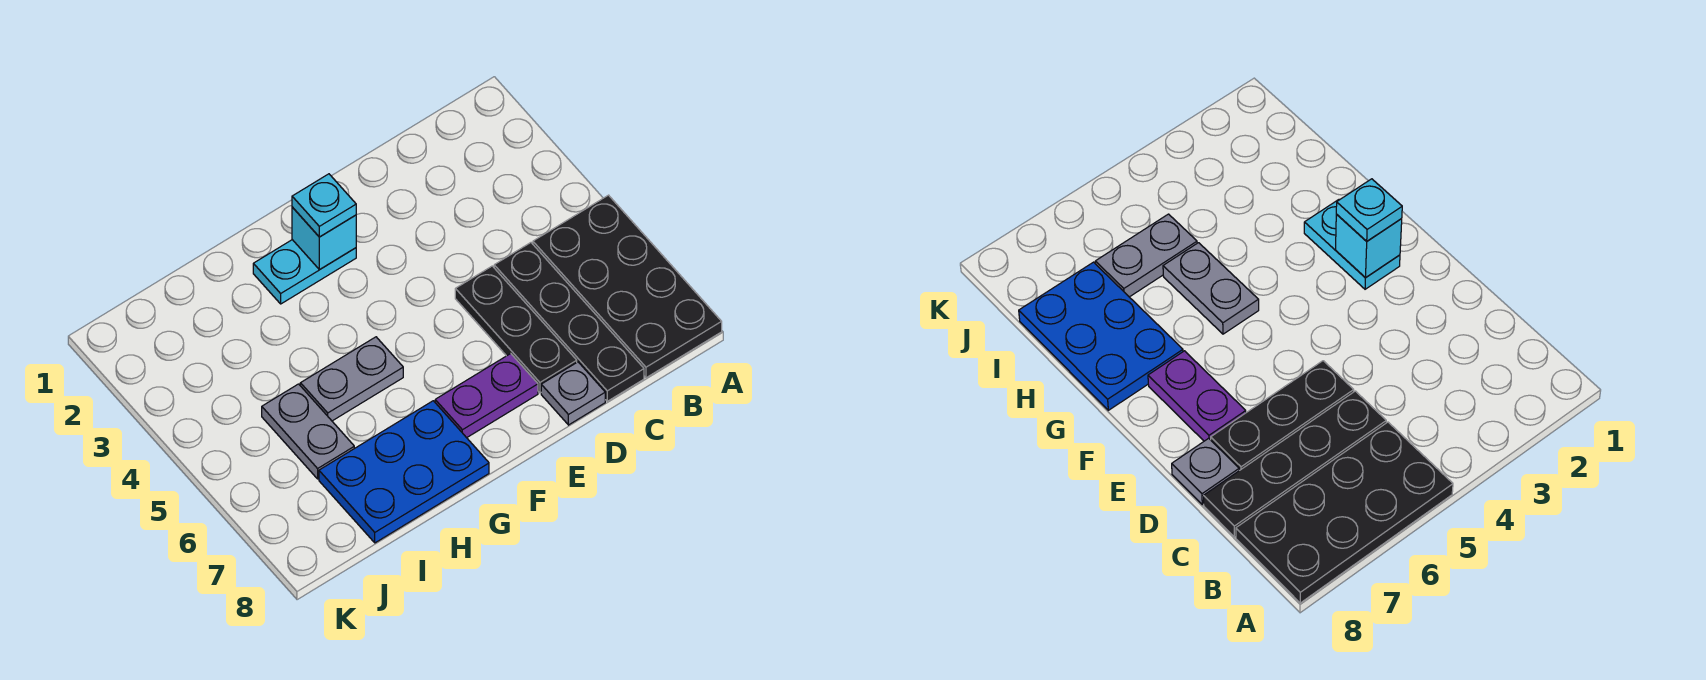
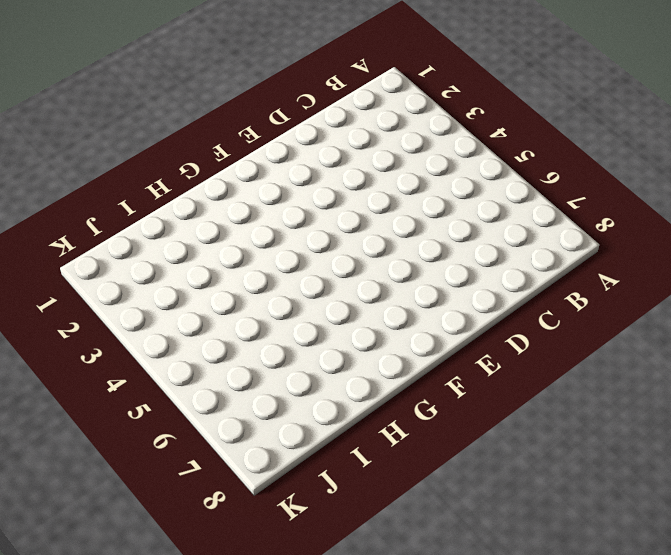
none -> black plate A5:B8 level 1
none -> black plate C5:C8 level 1

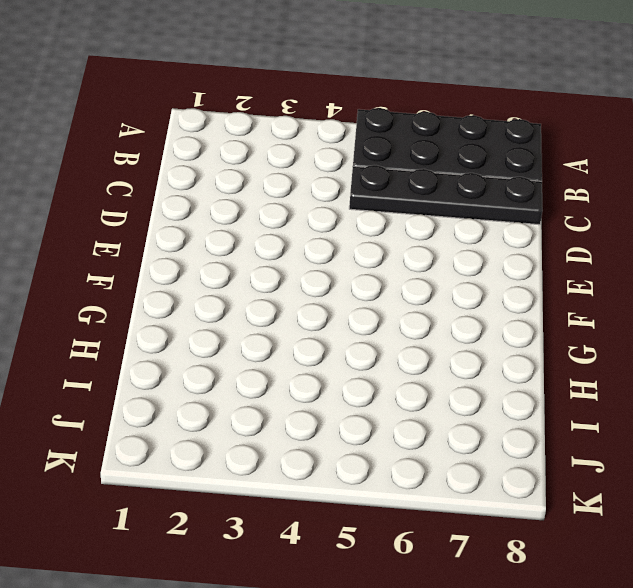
none -> black plate D5:D7 level 1
none -> grey plate D8 level 1

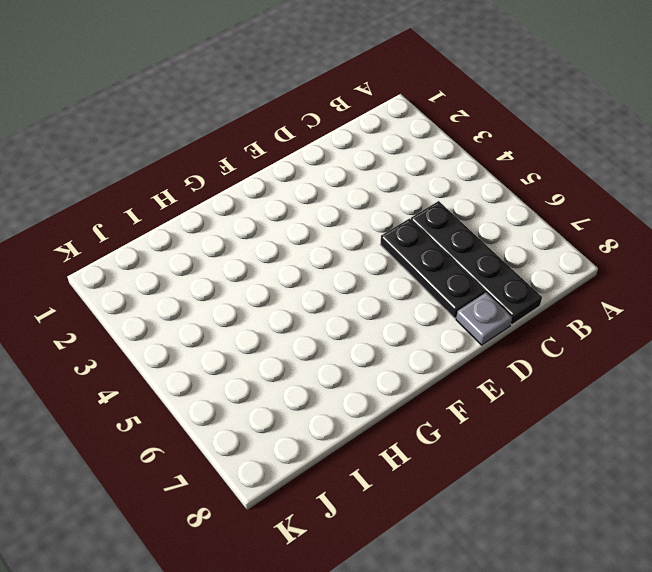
none -> black plate A5:B8 level 1
none -> purple plate E7:F7 level 1

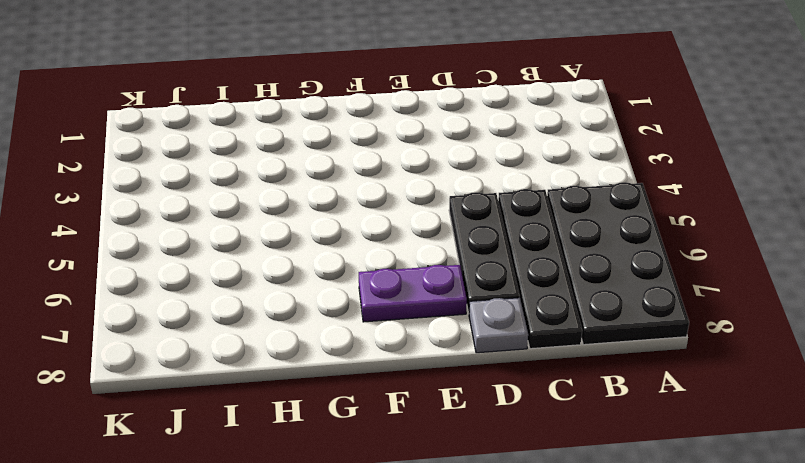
none -> cyan plate F2:G2 level 1
none -> grey plate G5:H5 level 1

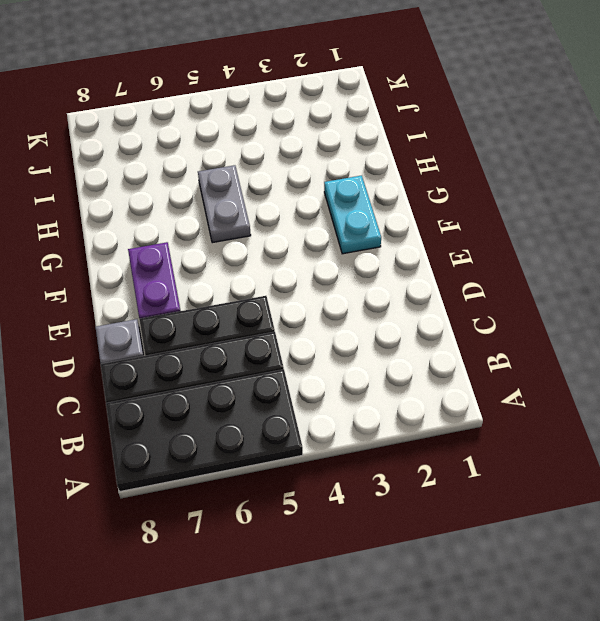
none -> blue plate G7:I8 level 1
none -> grey plate I5:I6 level 1

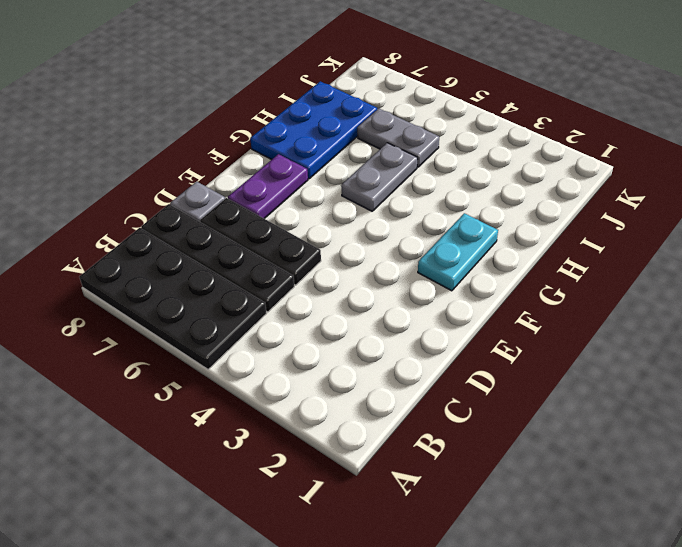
none -> cyan brick F2 level 2
none -> cyan plate F2 level 3

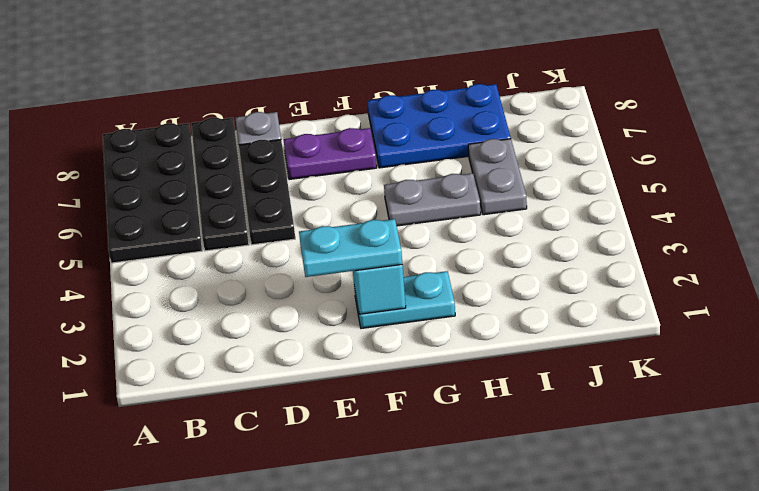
cyan plate E2:F2 level 3 -> cyan plate F2 level 3

